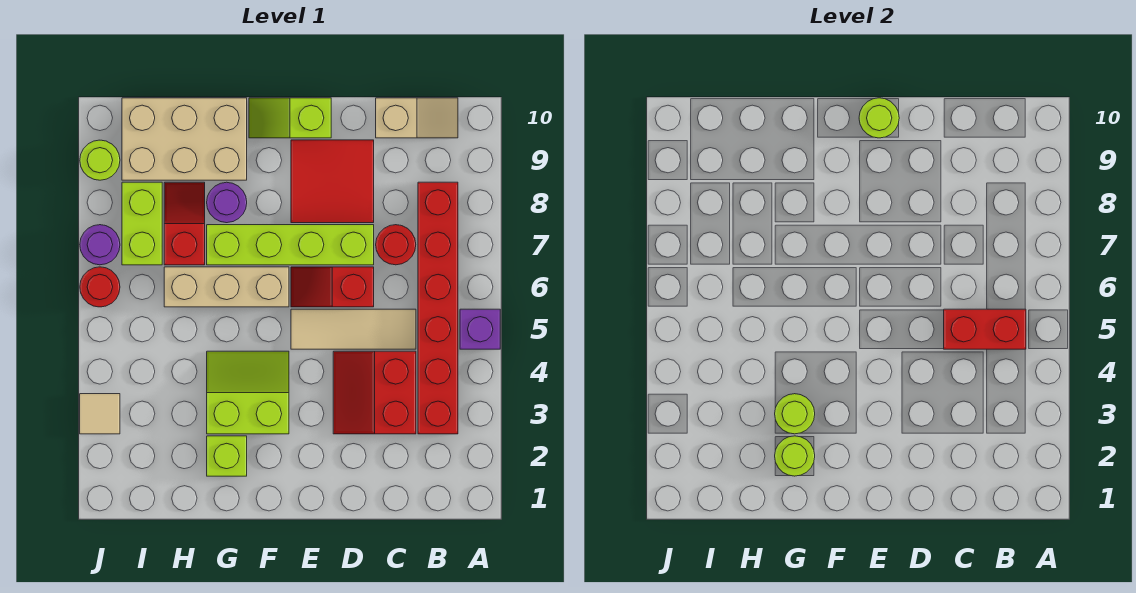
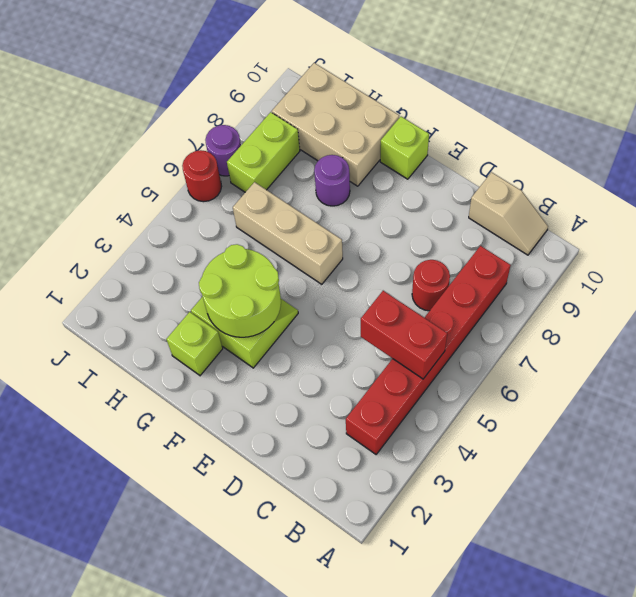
lime round brick F3:G4 level 2 -> lime round brick G3 level 2
lime brick F10 level 1 -> lime slope E10:F10 level 1 top E
none -> purple brick A5 level 1
none -> red slope C3:D4 level 1 top C
none -> tan tile C5:E5 level 1

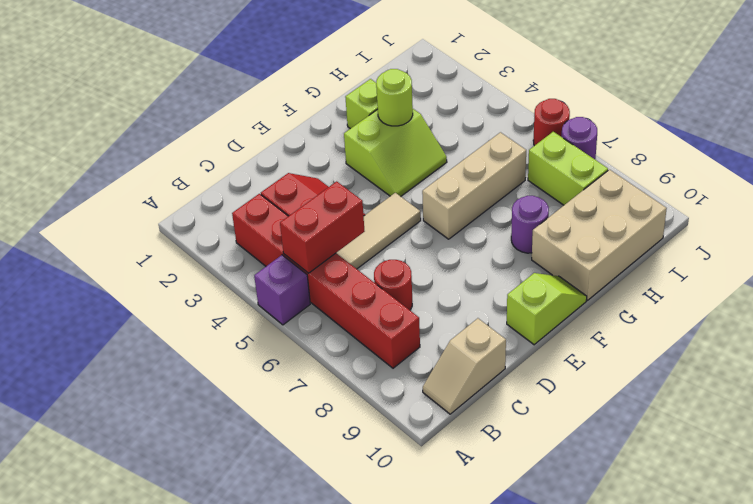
none -> red slope D6:E6 level 1 top D
none -> lime brick D7:G7 level 1
none -> red tile D8:E9 level 1

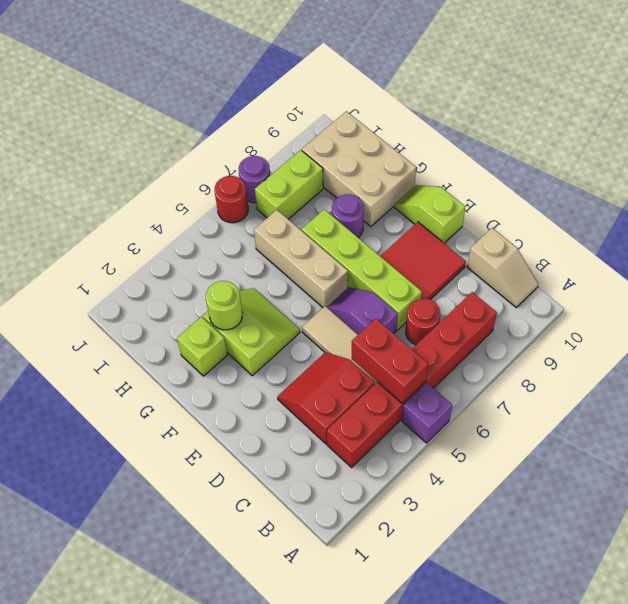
purple slope D6:E6 level 1 top D -> red slope D6:E6 level 1 top D
none -> red slope H7:H8 level 1 top 7
none -> tan tile J3 level 1
none -> lime round brick J9 level 1

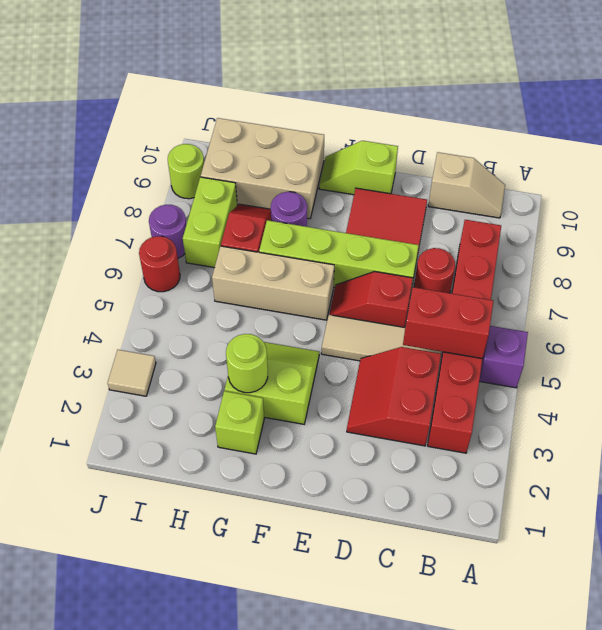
none -> lime round brick E10 level 2
none -> lime round brick G2 level 2

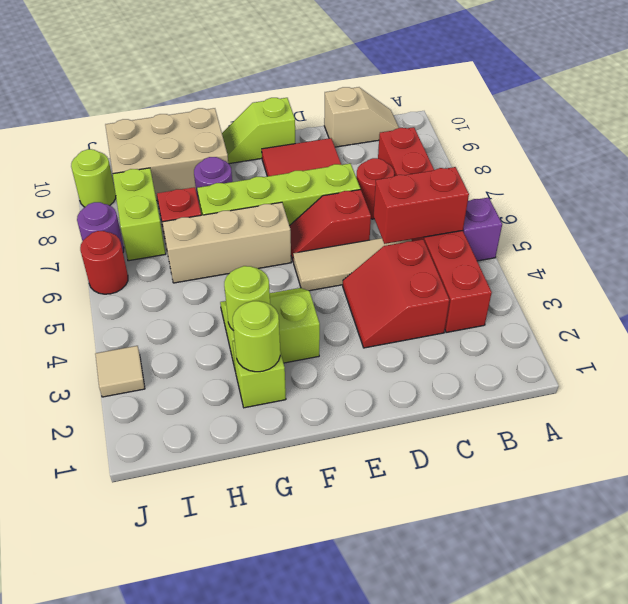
none -> lime round brick E10 level 2

